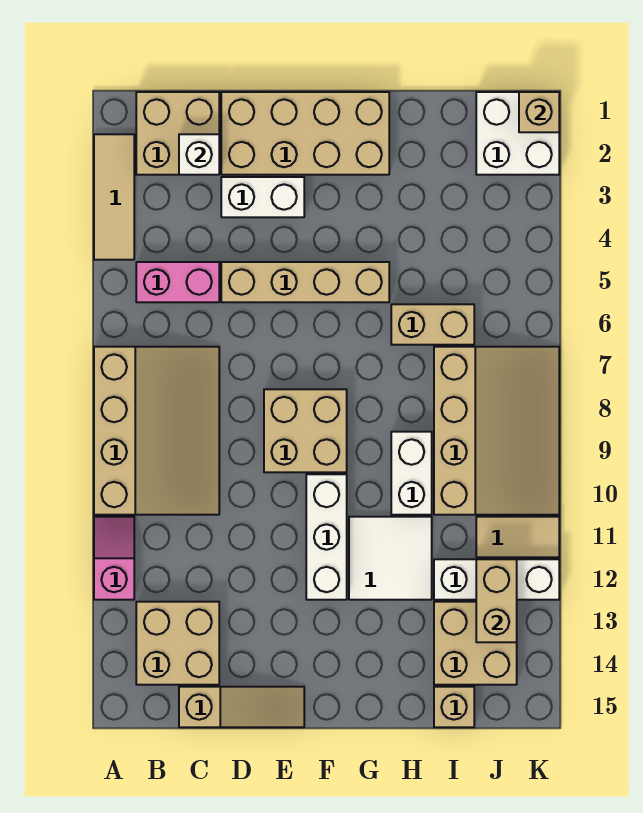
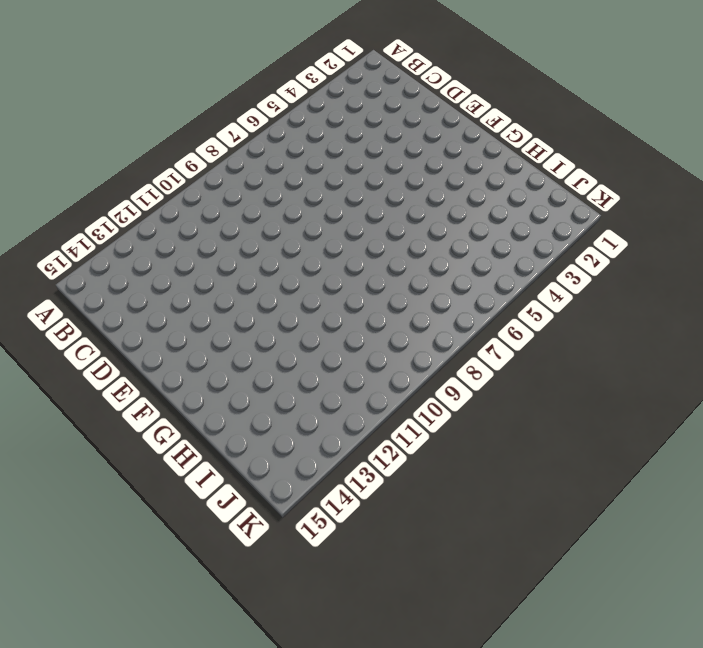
none -> tan tile A2:A4 level 1
none -> tan slope A7:C10 level 1 top A
none -> pink slope A11:A12 level 1 top 12

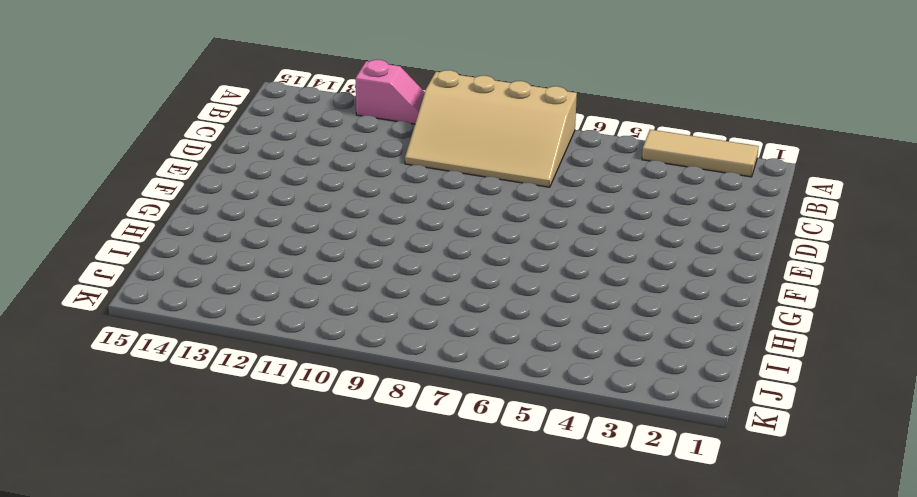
none -> tan brick B1:C2 level 1
none -> pink brick B5:C5 level 1
none -> tan brick B13:C14 level 1

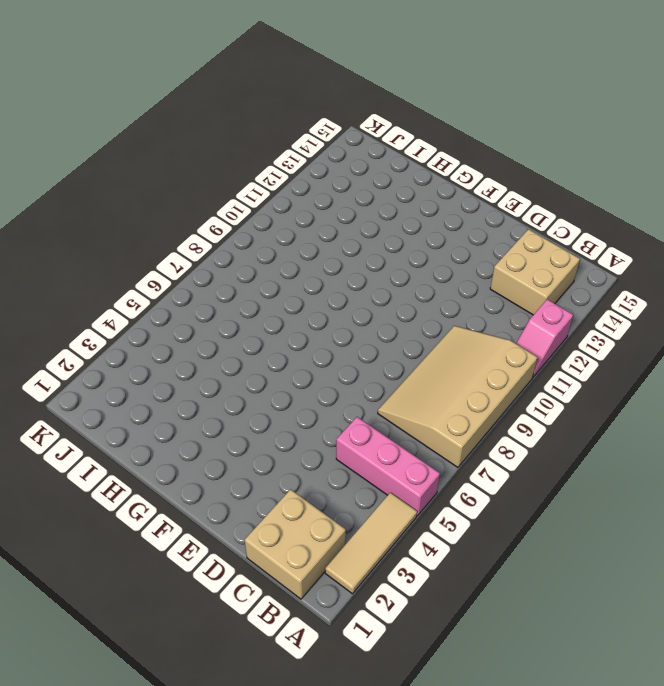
pink brick A5:C5 level 1 -> pink brick B5:C5 level 1
none -> tan slope C15:E15 level 1 top C
none -> tan brick D1:G2 level 1
none -> white brick D3:E3 level 1

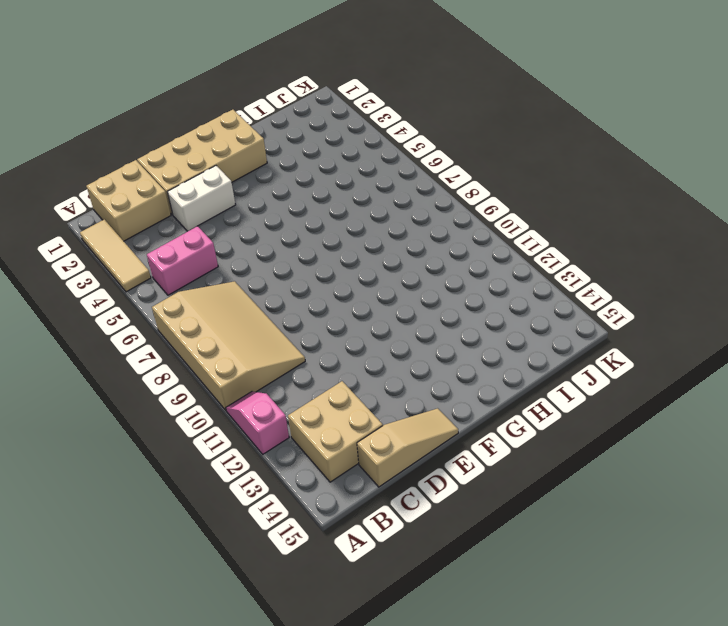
none -> tan brick D5:G5 level 1
none -> tan brick E8:F9 level 1
none -> white brick F10:F12 level 1

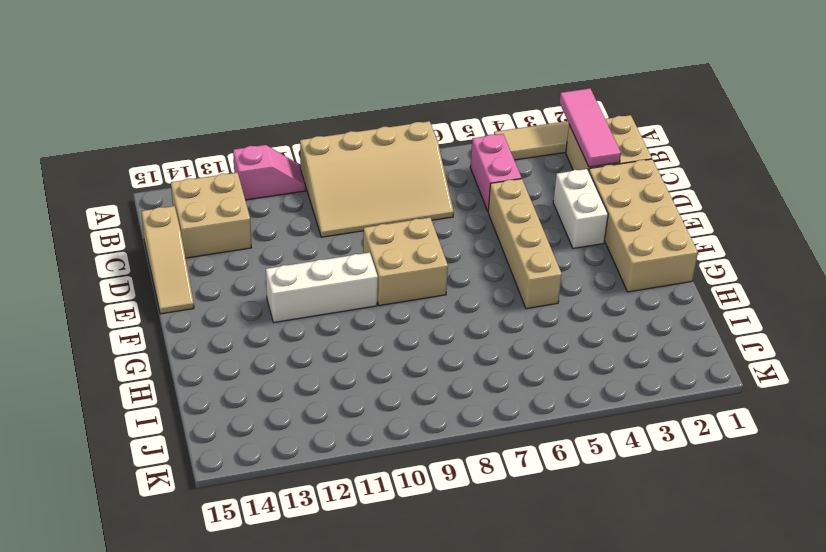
pink tile A2:C2 level 2 -> white brick C2 level 2
none -> white tile G11:H12 level 1
none -> tan brick H6:I6 level 1
none -> white brick H9:H10 level 1

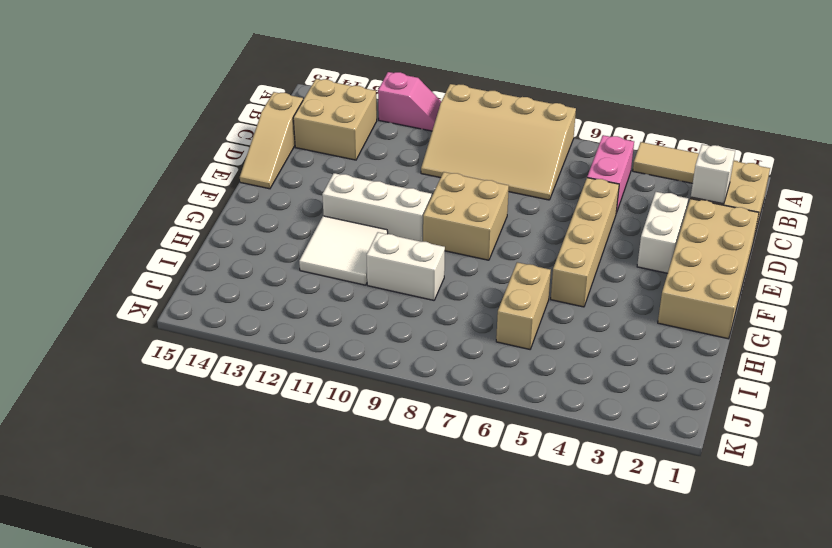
none -> tan slope I7:K10 level 1 top I
none -> white brick I12:K12 level 1
none -> tan brick I13:J14 level 1

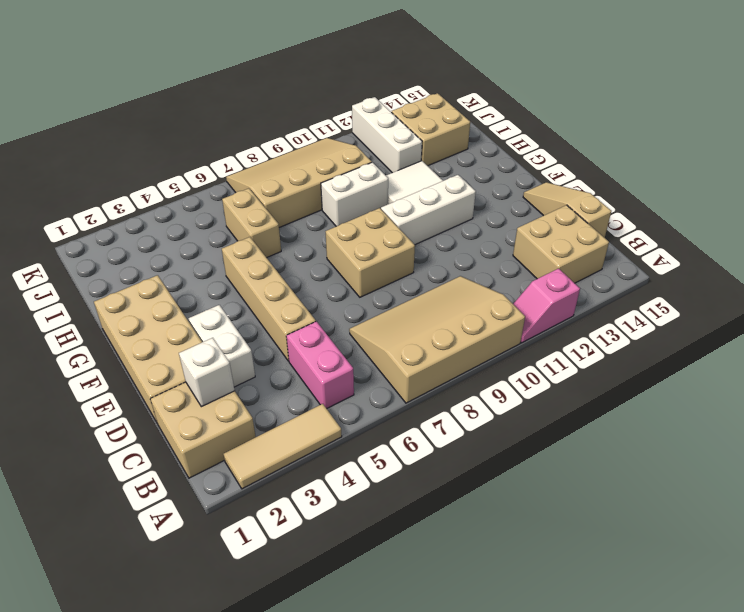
none -> tan brick I15 level 1
none -> white brick J1:K2 level 1
none -> tan tile J11:K11 level 1

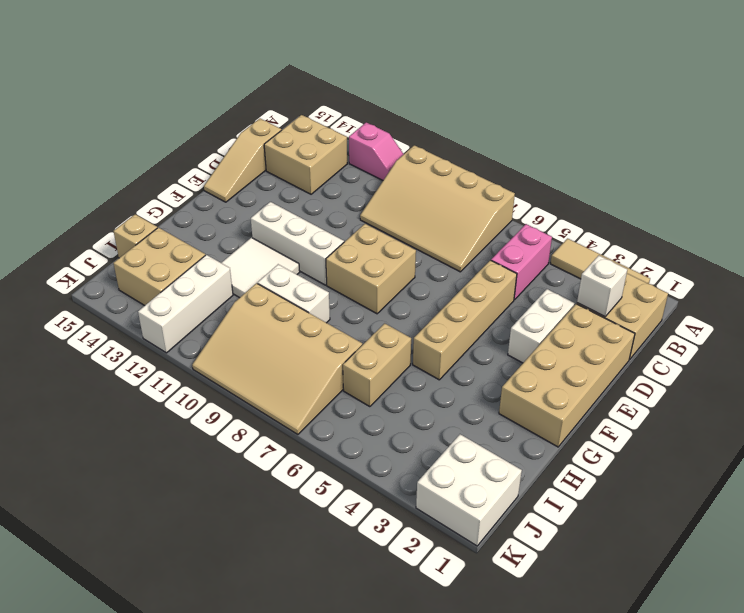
none -> tan tile J11:K11 level 1
none -> tan brick J12:J13 level 2
none -> tan brick K1 level 2

